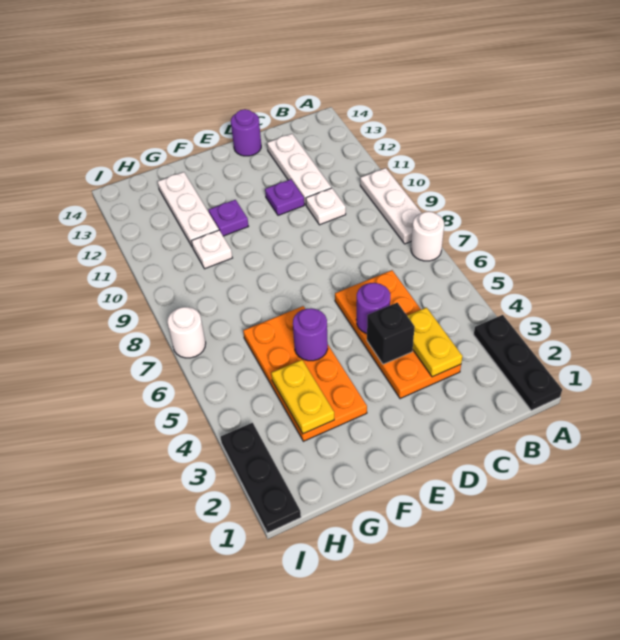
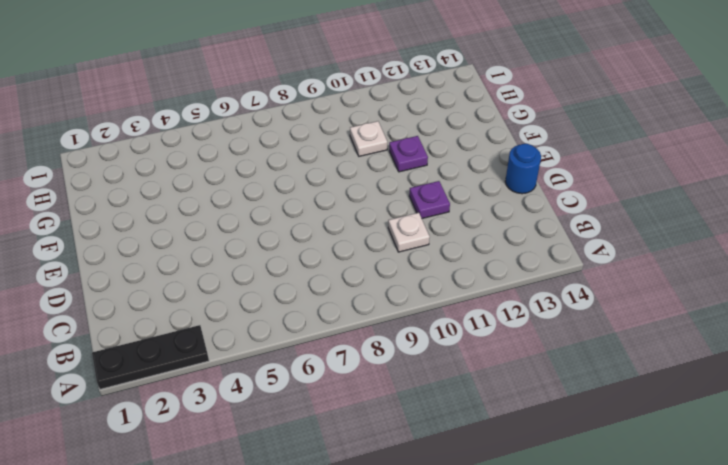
blue round brick D14 level 1 -> purple round brick D14 level 1
none -> white round brick A7 level 1
none -> white plate A8:A10 level 1
none -> orange plate C3:D6 level 1

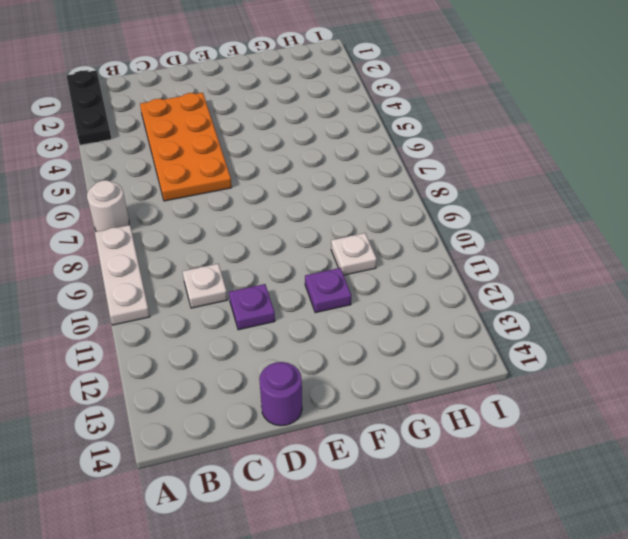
none -> white plate C11:C13 level 1
none -> orange plate F3:G6 level 1
none -> white plate G11:G13 level 1

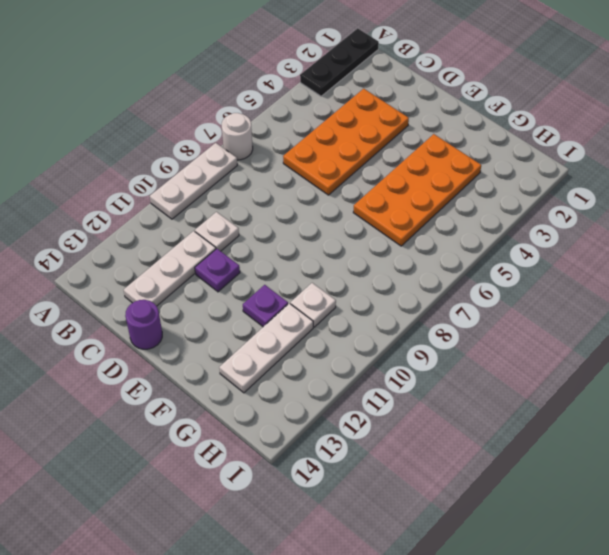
none -> black plate I1:I3 level 1
none -> white round brick I7 level 1
none -> yellow plate C3:C4 level 2

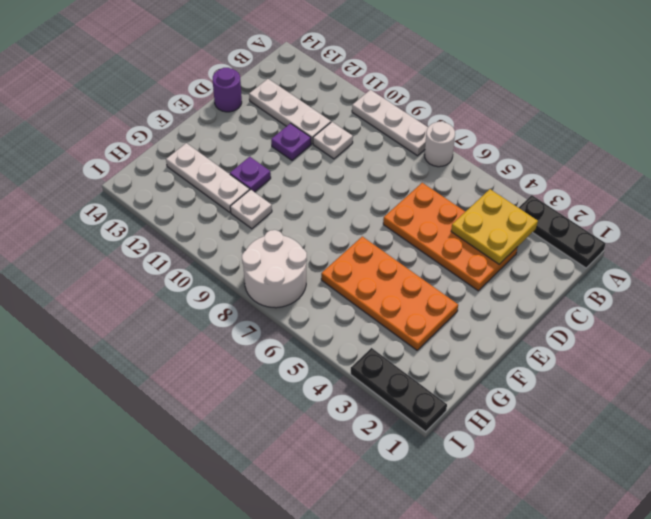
yellow plate B3:C4 level 2 -> yellow plate C3:C4 level 2
white round brick H7:I8 level 1 -> white round brick I7 level 1
none -> black brick D4 level 2
none -> purple round brick D5 level 2
none -> purple round brick F5 level 2

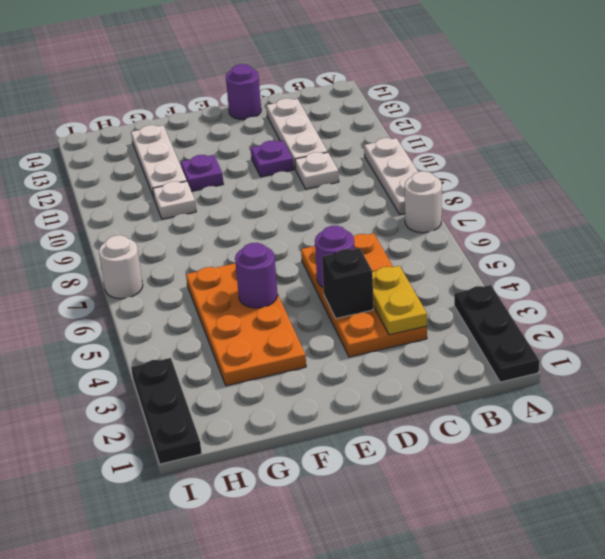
none -> yellow plate G3:G4 level 2

